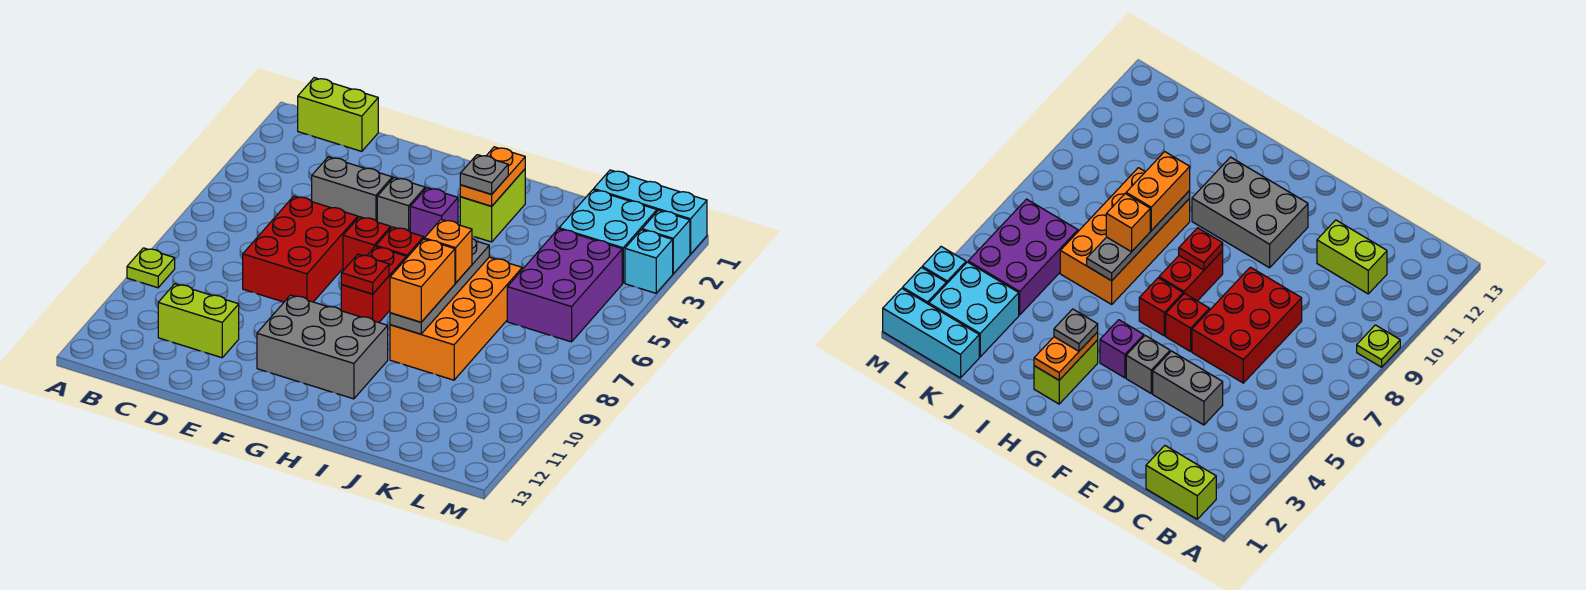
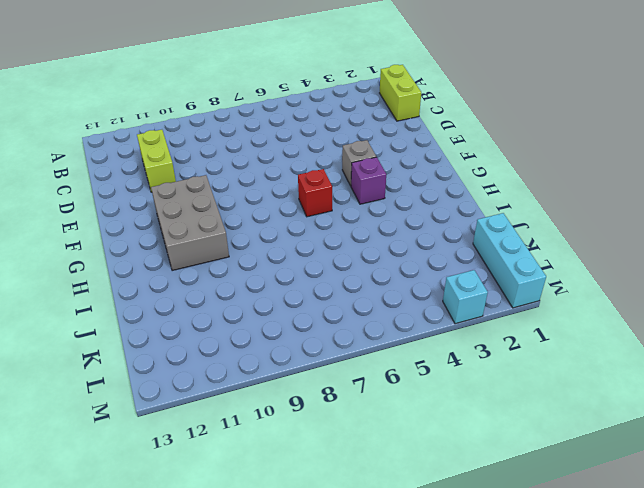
none -> lime plate A9 level 1
none -> grey brick D4:E4 level 1
none -> red brick D6:E8 level 1

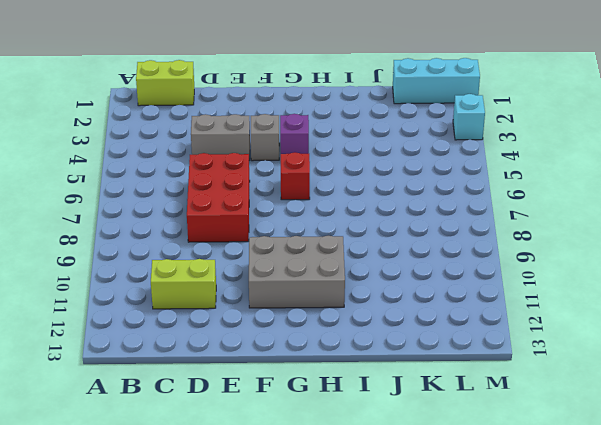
none -> lime plate A9 level 1
none -> red brick F6 level 1
none -> red brick G7:G8 level 1

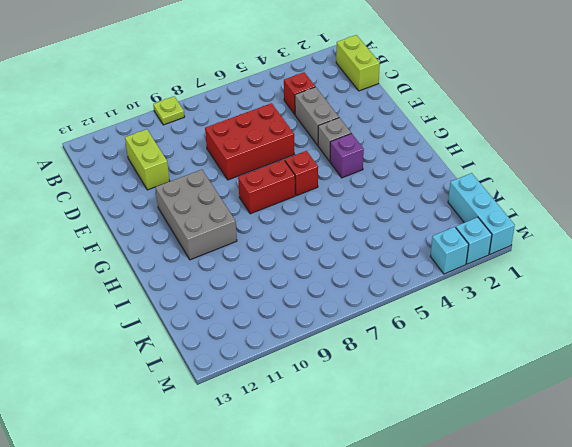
red brick C4 level 1 -> red brick F6 level 1
none -> lime brick H2:H3 level 1
none -> orange brick I6:J9 level 1
none -> cyan brick K2:L3 level 1

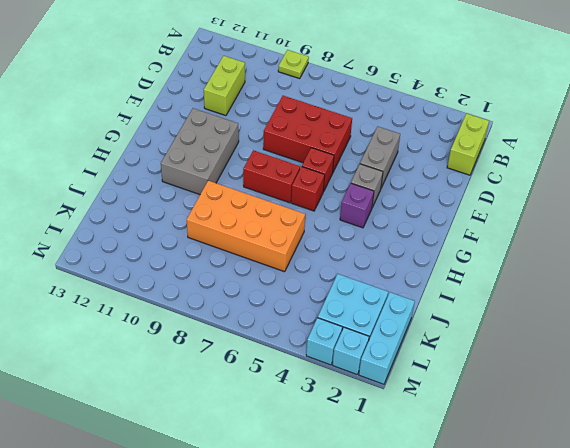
none -> lime brick H2:H3 level 1
none -> purple brick K4:L6 level 1
none -> red plate G8 level 2

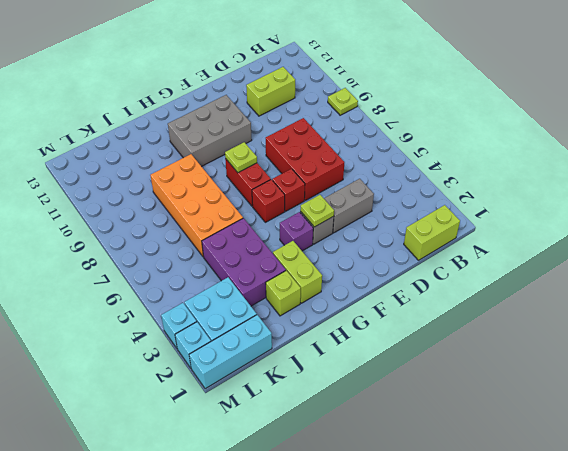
lime plate F4 level 2 -> none
lime plate G8 level 2 -> red plate G8 level 2
lime brick I2 level 1 -> none
purple brick I3:J5 level 1 -> purple brick K4:L6 level 1
none -> orange plate H2:H3 level 2
none -> grey plate I6:I9 level 2
none -> grey plate H3 level 3

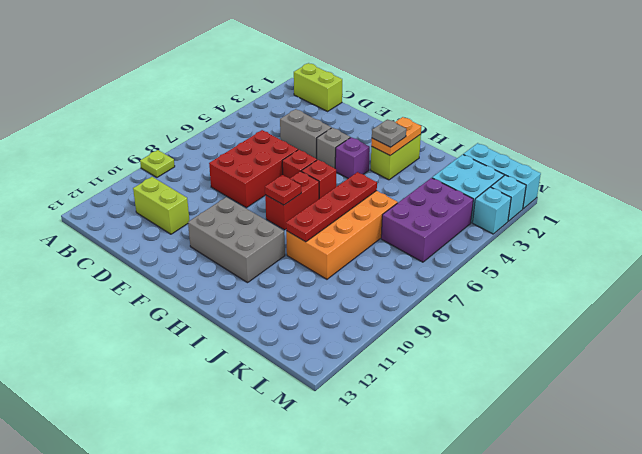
red plate I6:I9 level 2 -> grey plate I6:I9 level 2
none -> orange brick I7 level 3
none -> orange brick I8:I9 level 3

